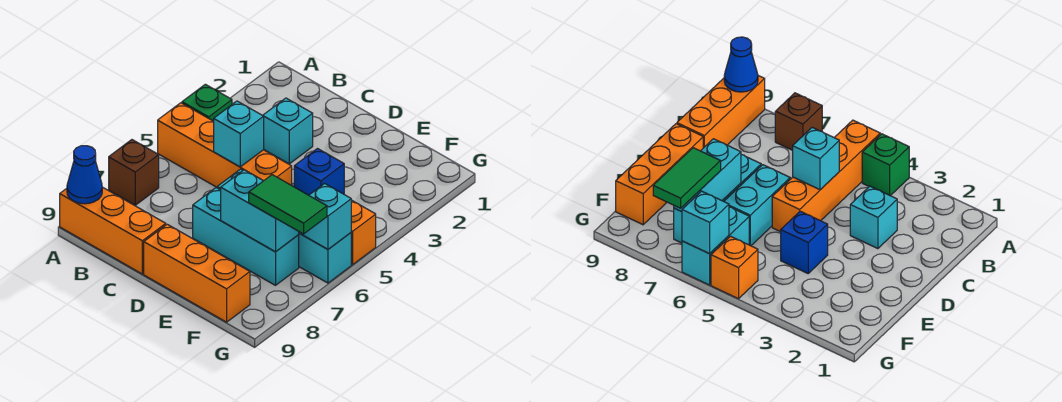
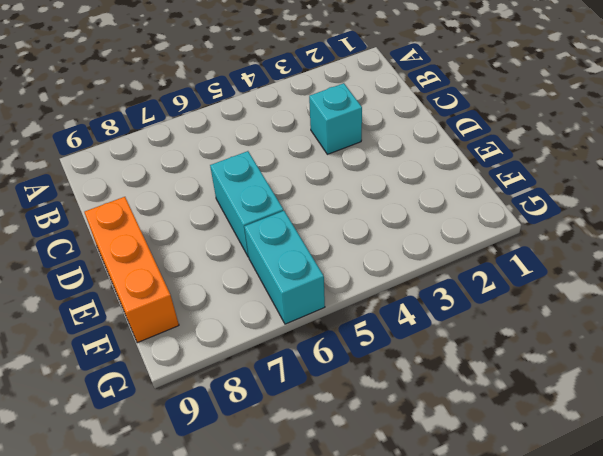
none -> green brick A4 level 1
none -> orange brick A5:D5 level 1
none -> brown brick A7 level 1

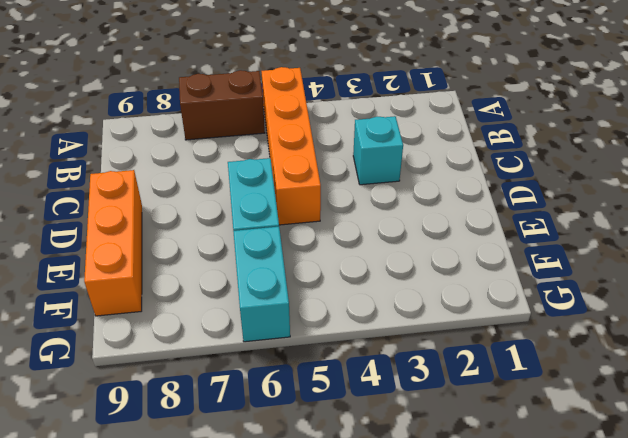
brown brick A6:A7 level 1 -> brown brick A7 level 1
none -> green brick A4 level 1
none -> orange brick A9:C9 level 1
none -> cyan brick D7:F7 level 1

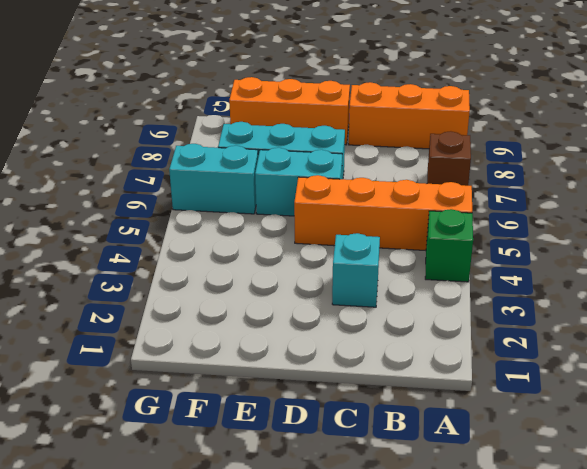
none -> blue brick E4 level 1
none -> orange brick G5 level 1
none -> blue cone A9 level 2

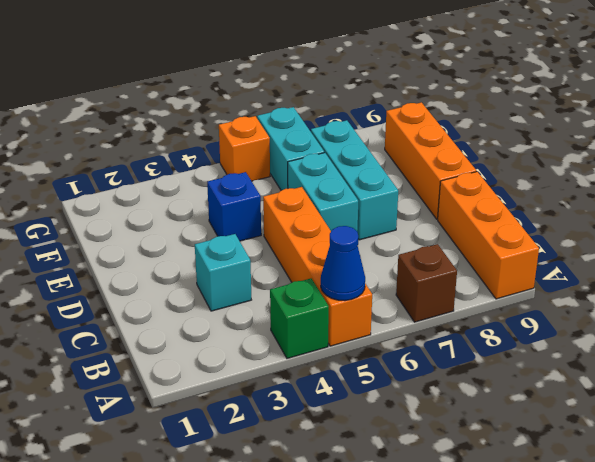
blue cone A5 level 2 -> blue cone A9 level 2
none -> cyan brick C5 level 2
none -> cyan brick E7:F7 level 2
none -> cyan brick G6 level 2

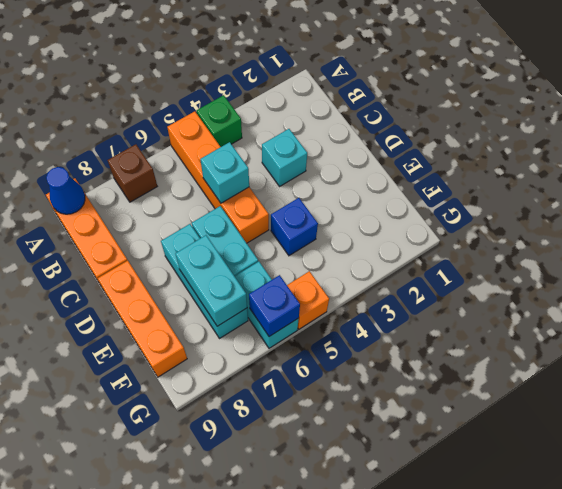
blue brick G6 level 2 -> cyan brick G6 level 2
none -> green tile F7:G7 level 3

